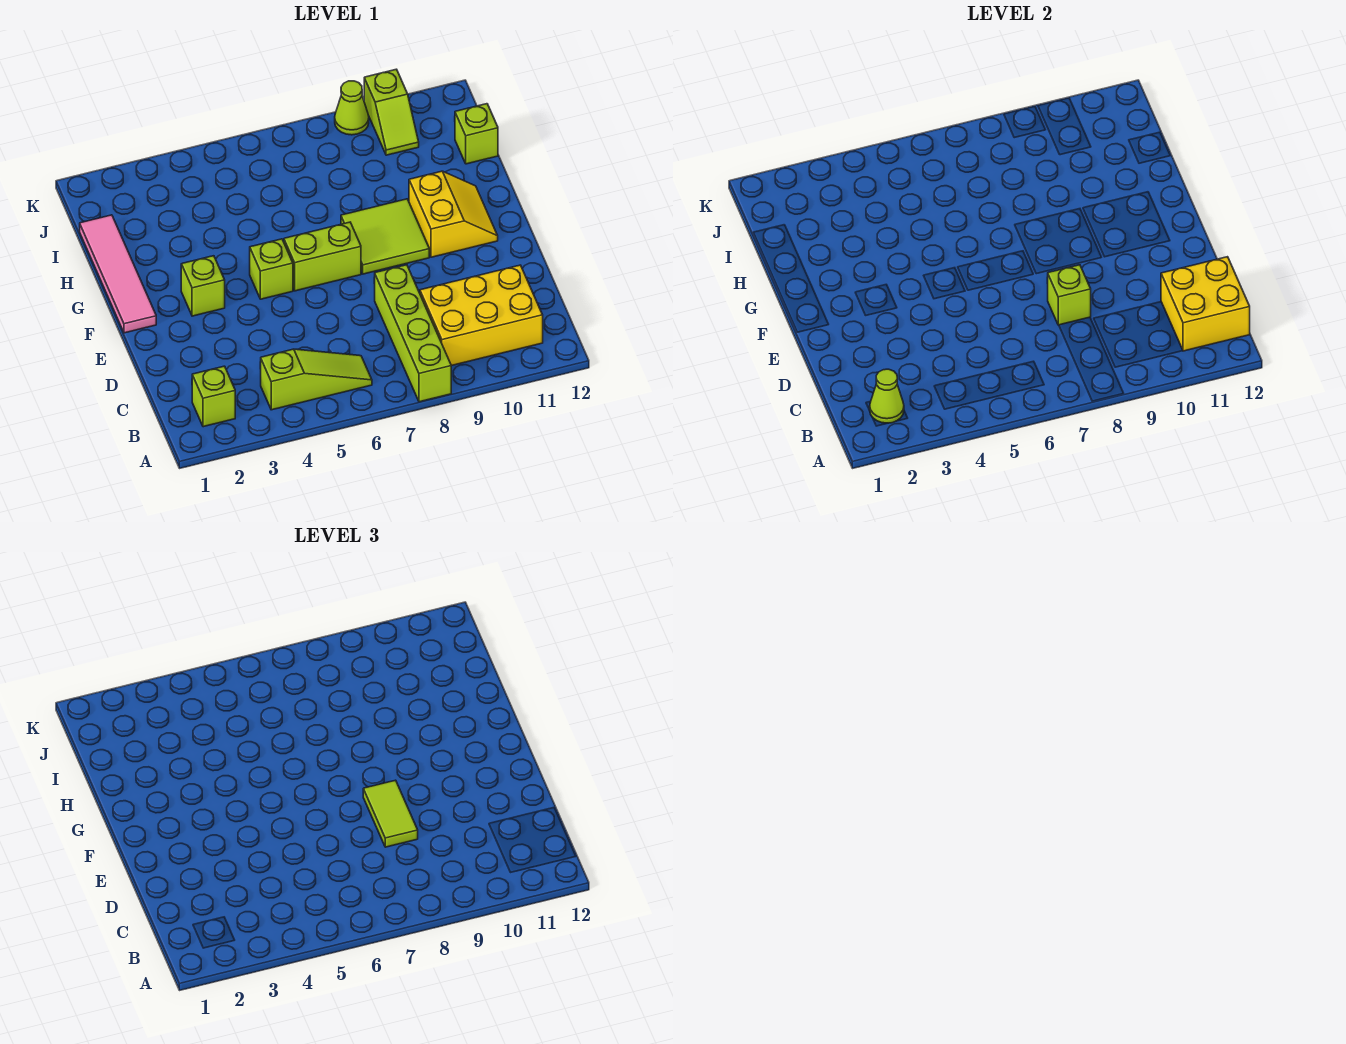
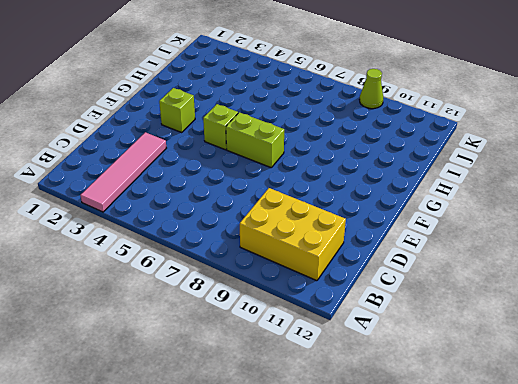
pink tile A3:D3 level 1 -> pink tile F1:I1 level 1
none -> lime brick A8:D8 level 1
none -> lime brick B2 level 1
none -> lime slope B4:B6 level 1 top 4

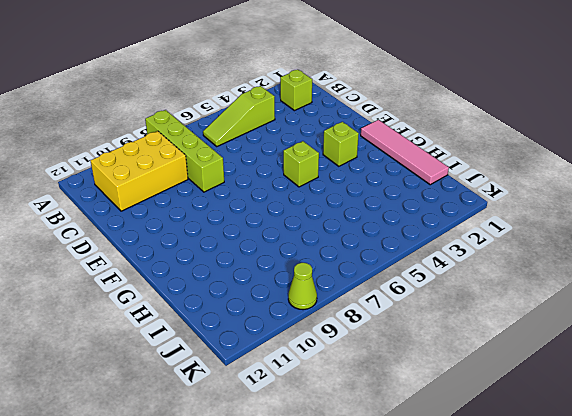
none -> lime brick F6:F7 level 1
none -> lime tile F8:G9 level 1
none -> yellow slope F10:G11 level 1 top 10

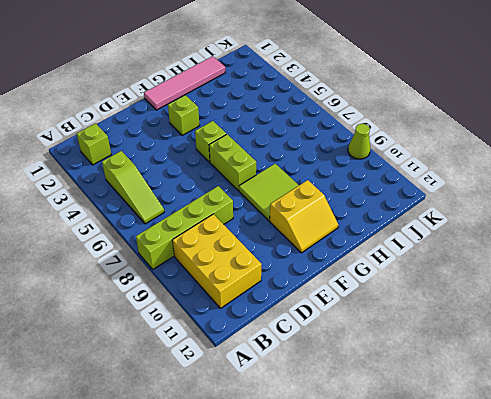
none -> lime brick I12 level 1
none -> lime slope J10:K10 level 1 top K
none -> lime cone B2 level 2

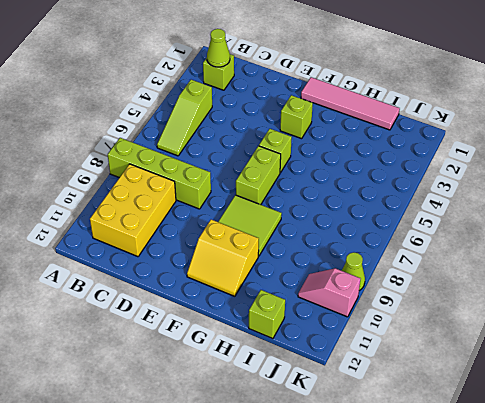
pink slope J10:K10 level 1 top K -> lime slope J10:K10 level 1 top K
none -> yellow brick B11:C12 level 2
none -> lime brick D8 level 2
none -> lime tile D8:E8 level 3

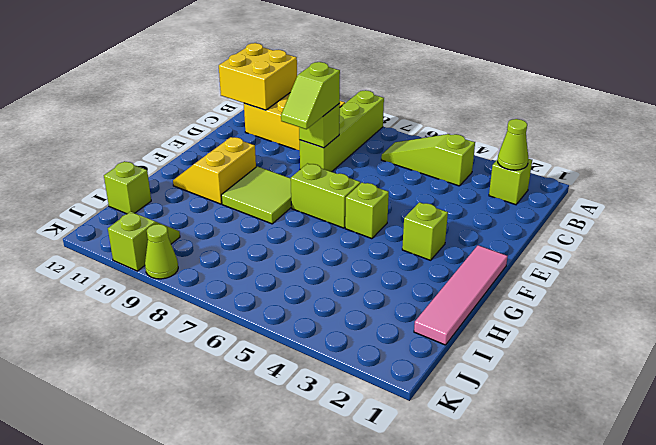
lime slope D8:E8 level 3 top D -> lime tile D8:E8 level 3

